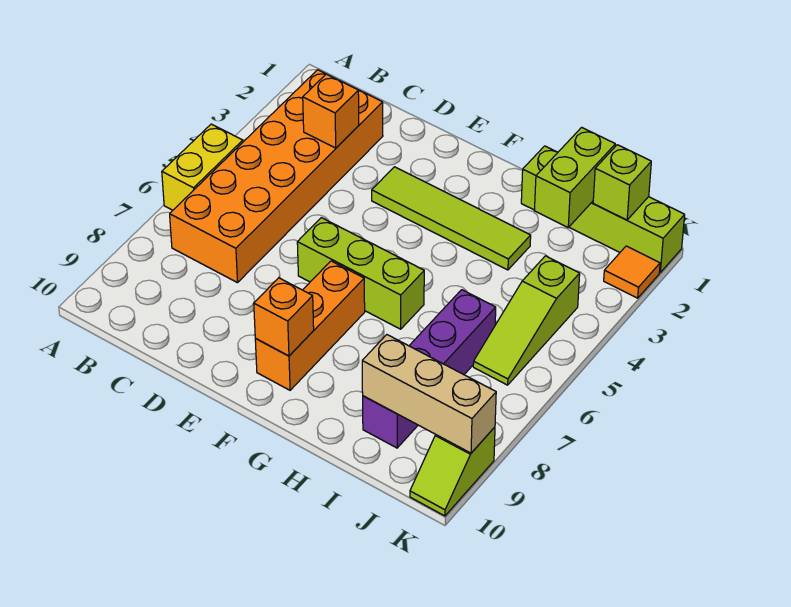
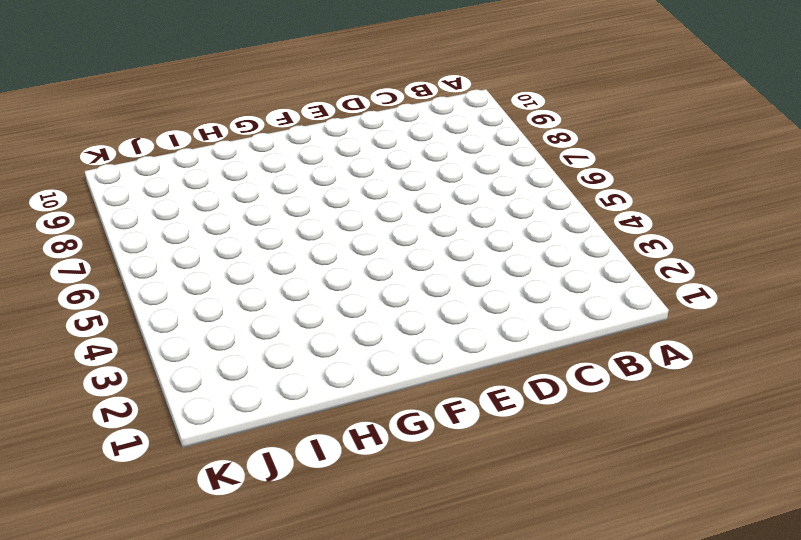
none -> yellow brick A5:A6 level 1
none -> orange brick B2:C7 level 1
none -> lime tile E3:H3 level 1

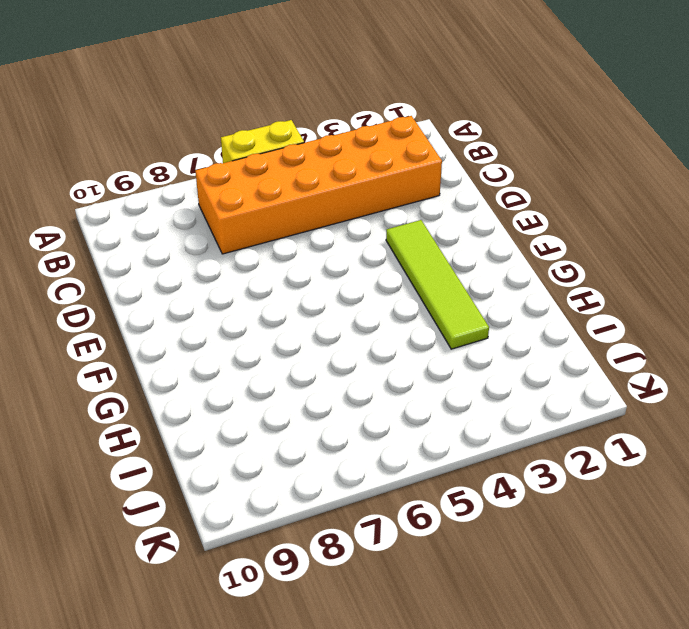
none -> lime brick E6:G6 level 1
none -> orange brick F7:F9 level 1
none -> lime brick H1:K1 level 1

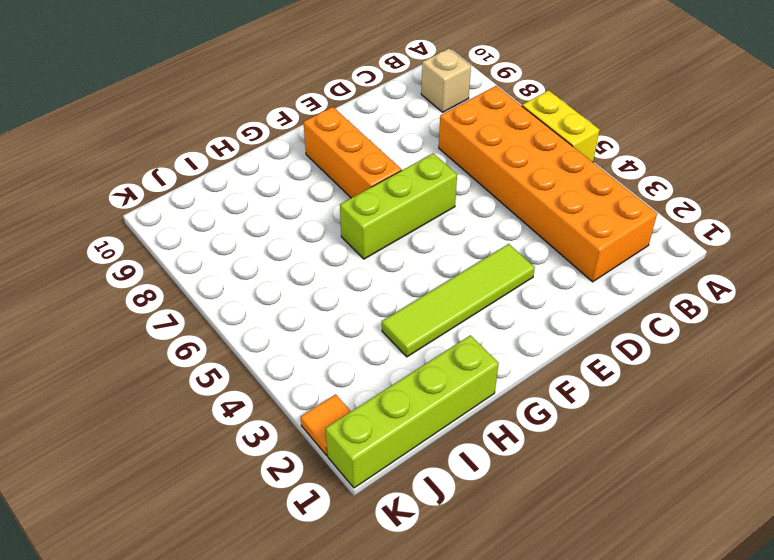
tan brick B9 level 1 -> none
none -> purple brick I6:I9 level 1
none -> lime slope J4:J6 level 1 top 4
none -> lime slope K9:K10 level 1 top 9

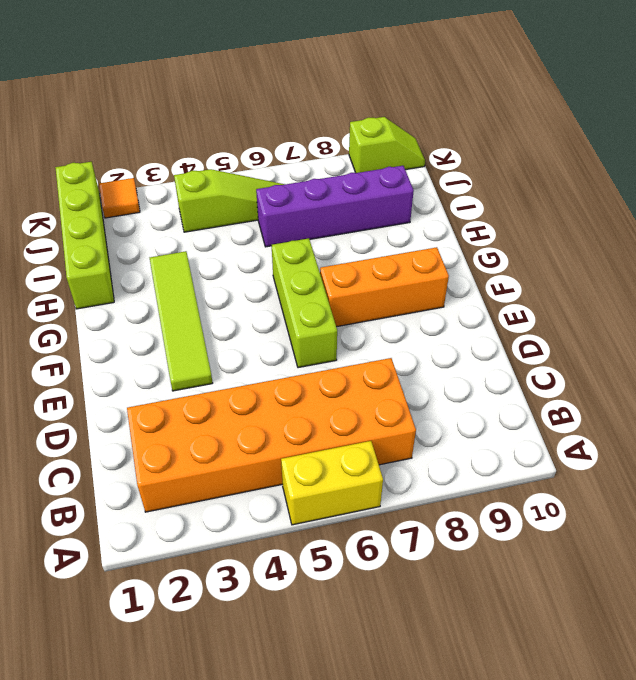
none -> orange brick C3 level 2
none -> orange brick F9 level 2
none -> lime brick I1:I2 level 2

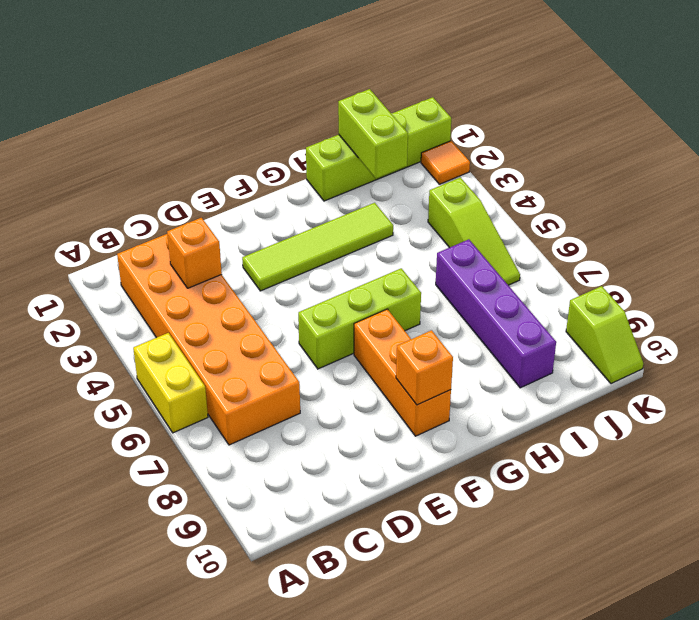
none -> tan brick I9:K9 level 2
none -> lime brick J1 level 2

